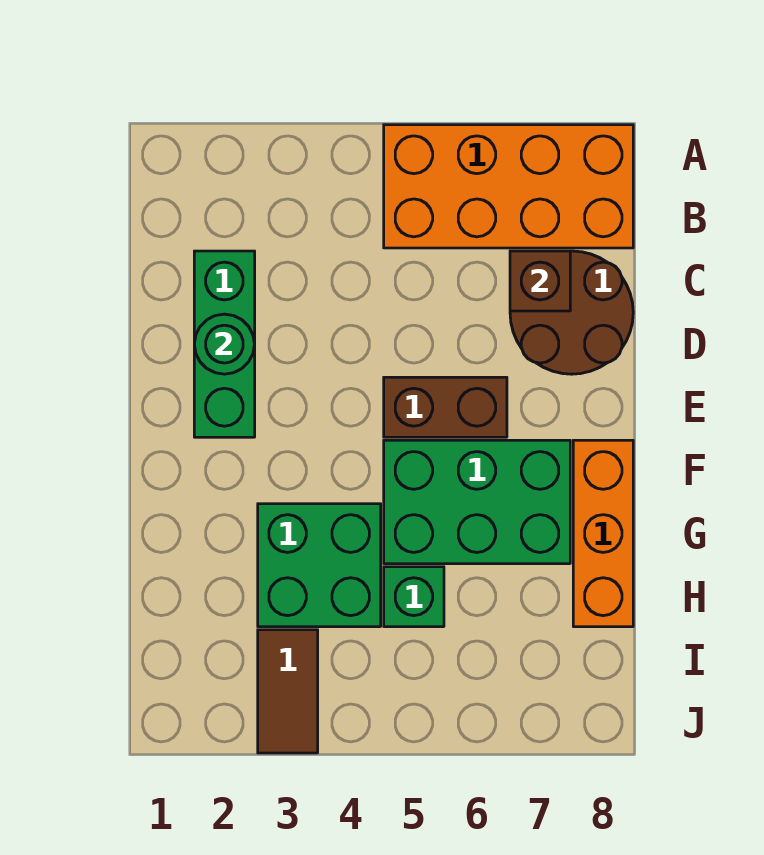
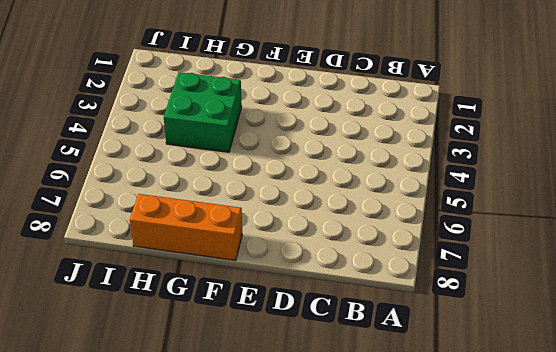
none -> orange brick A5:B8 level 1
none -> green brick C2:E2 level 1

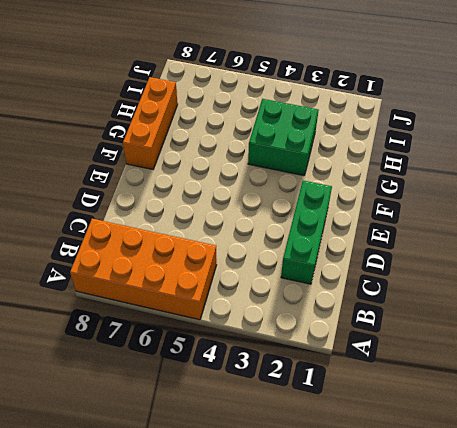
none -> brown round brick C7:D8 level 1
none -> brown brick E5:E6 level 1

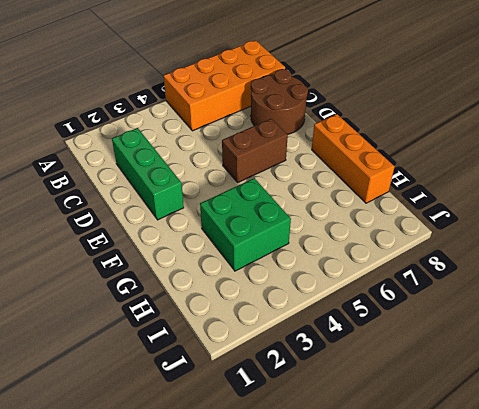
none -> green brick F5:G7 level 1
none -> green brick H5 level 1

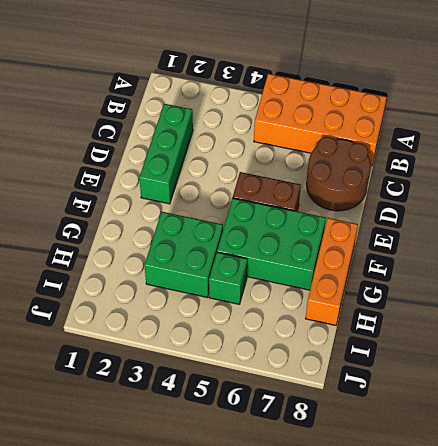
none -> brown tile I3:J3 level 1
none -> brown brick C7 level 2

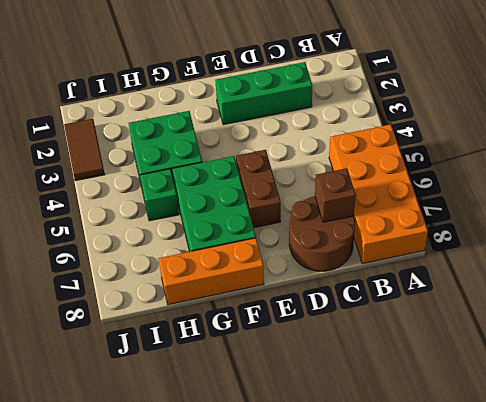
brown tile J2:J3 level 1 -> brown tile I3:J3 level 1
none -> green round brick D2 level 2

